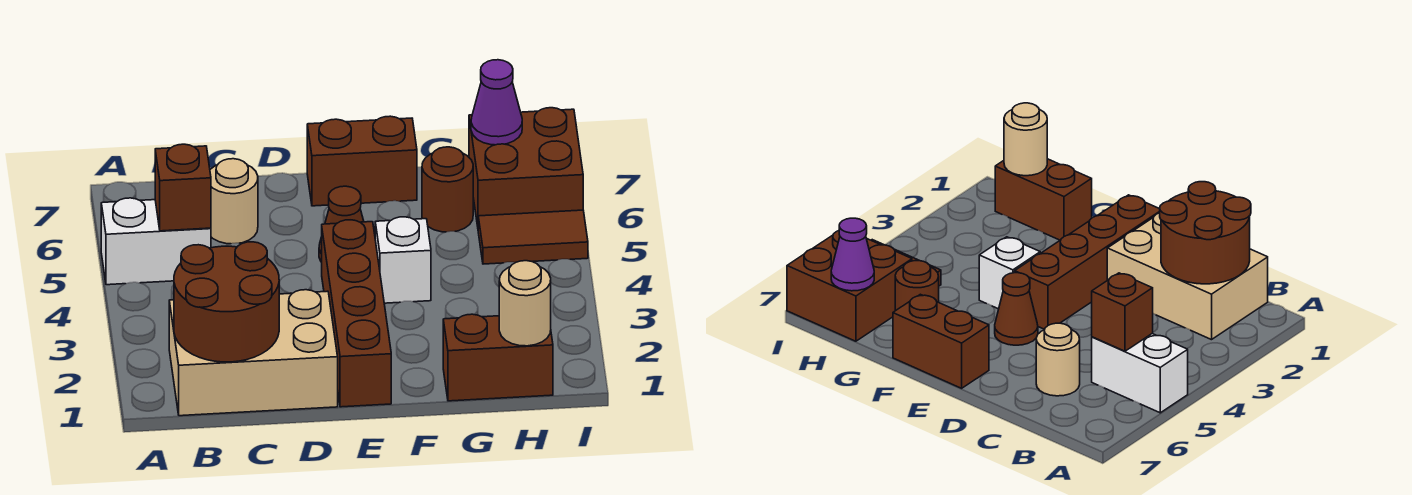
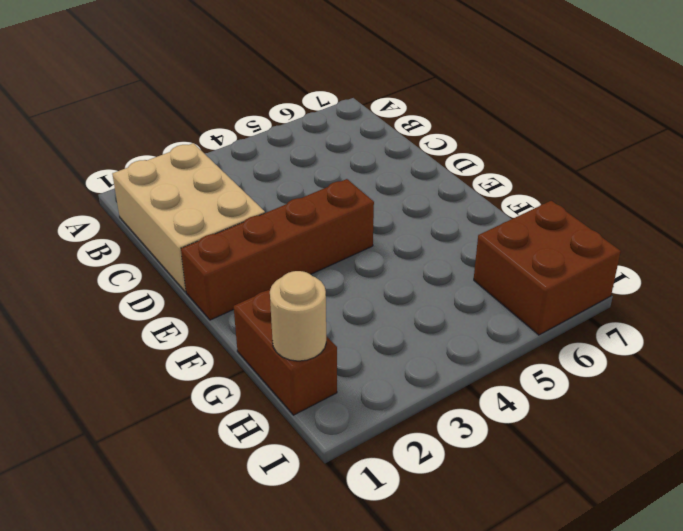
none -> white brick A5:B5 level 1
none -> tan round brick C6 level 1
none -> brown cone E5 level 1

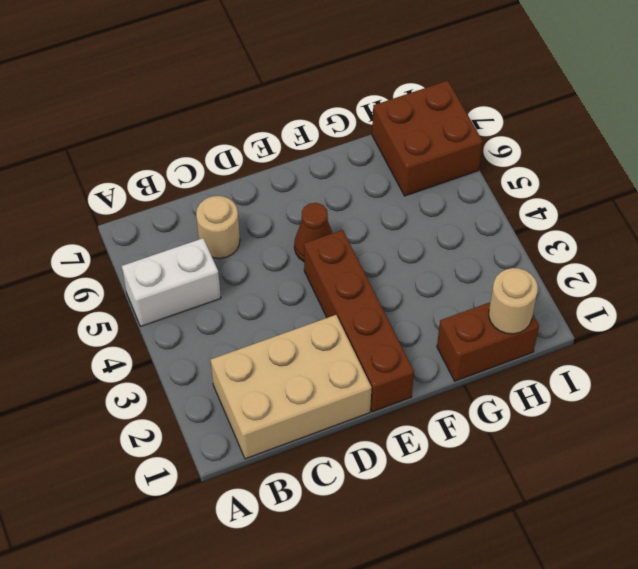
none -> brown brick E7:F7 level 1
none -> white brick F4 level 1
none -> brown round brick G6 level 1

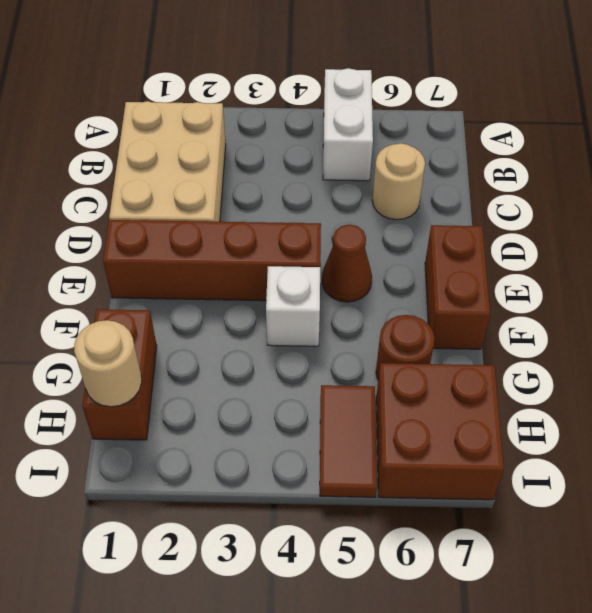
none -> brown round brick B1:C2 level 2
none -> brown brick B5 level 2
none -> purple cone H7 level 2

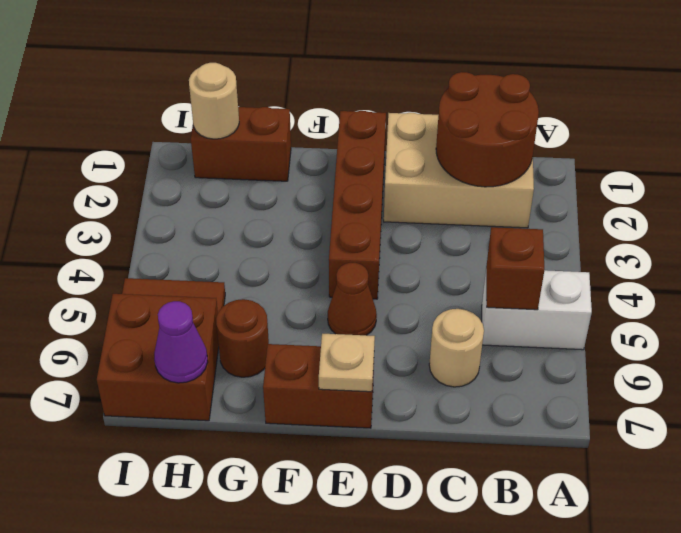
tan plate E7 level 2 -> none
none -> white brick F4 level 1

